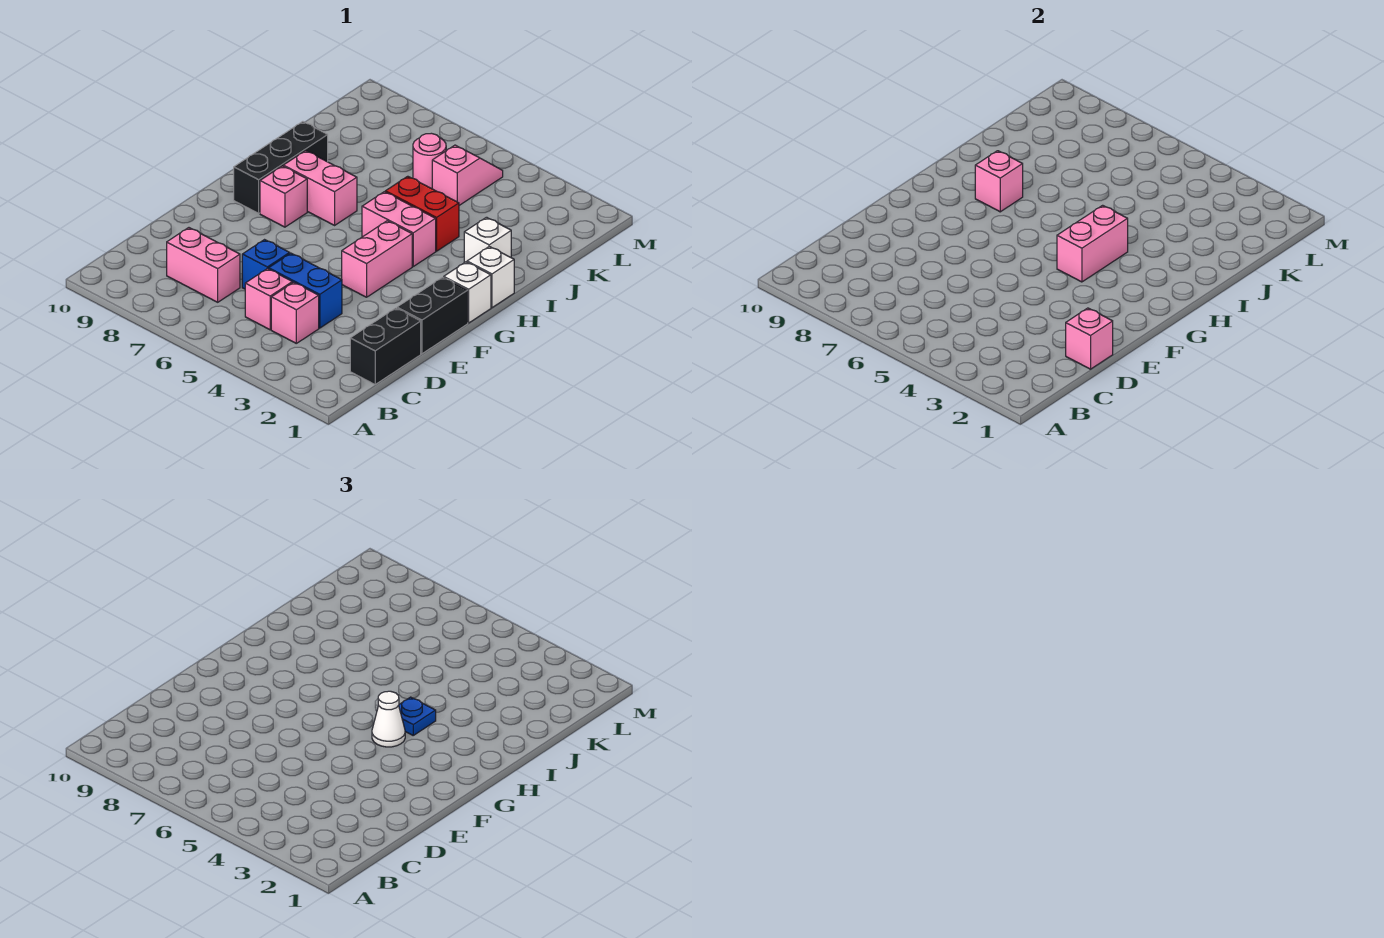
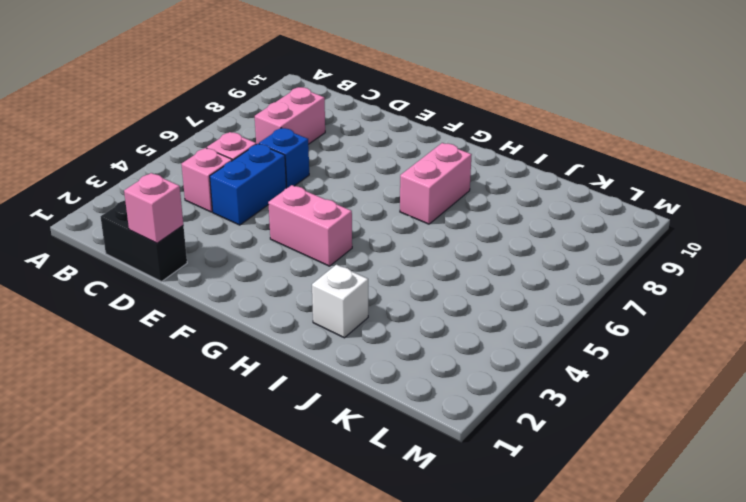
none -> black brick E1:F1 level 1
none -> white brick G1 level 1
none -> pink brick G8 level 1

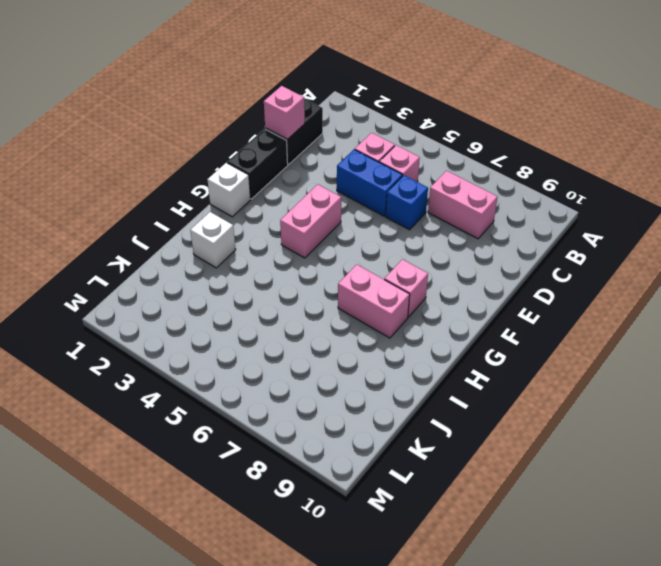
none -> black brick G9:I9 level 1
none -> white brick H1 level 1
none -> pink brick H4:H5 level 1

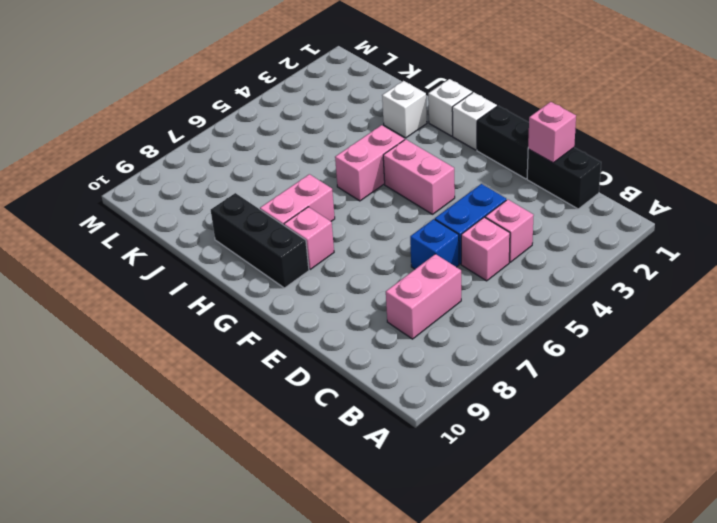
none -> red brick I4:I5 level 1
none -> pink slope K5:L5 level 1 top K
none -> pink round brick K6 level 1

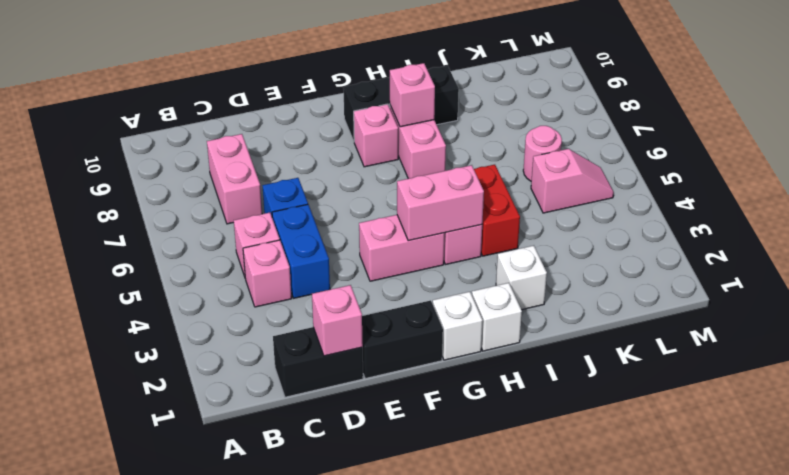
none -> white cone G4 level 3
none -> blue plate H4 level 3

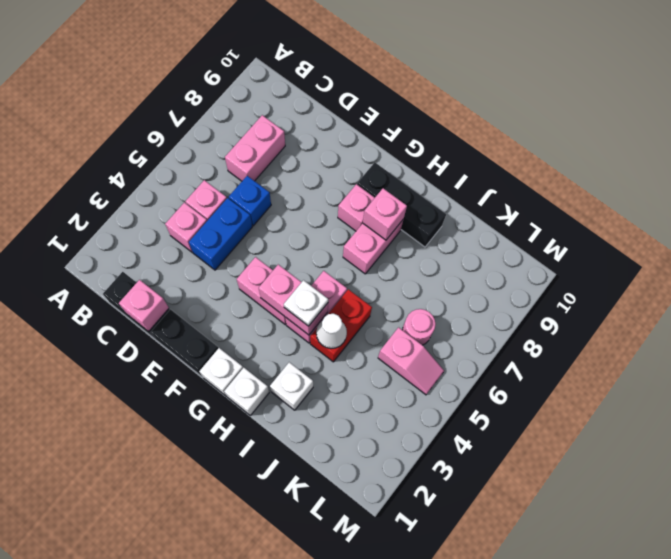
white plate H4 level 3 -> blue plate H4 level 3
white cone I4 level 2 -> white cone G4 level 3

